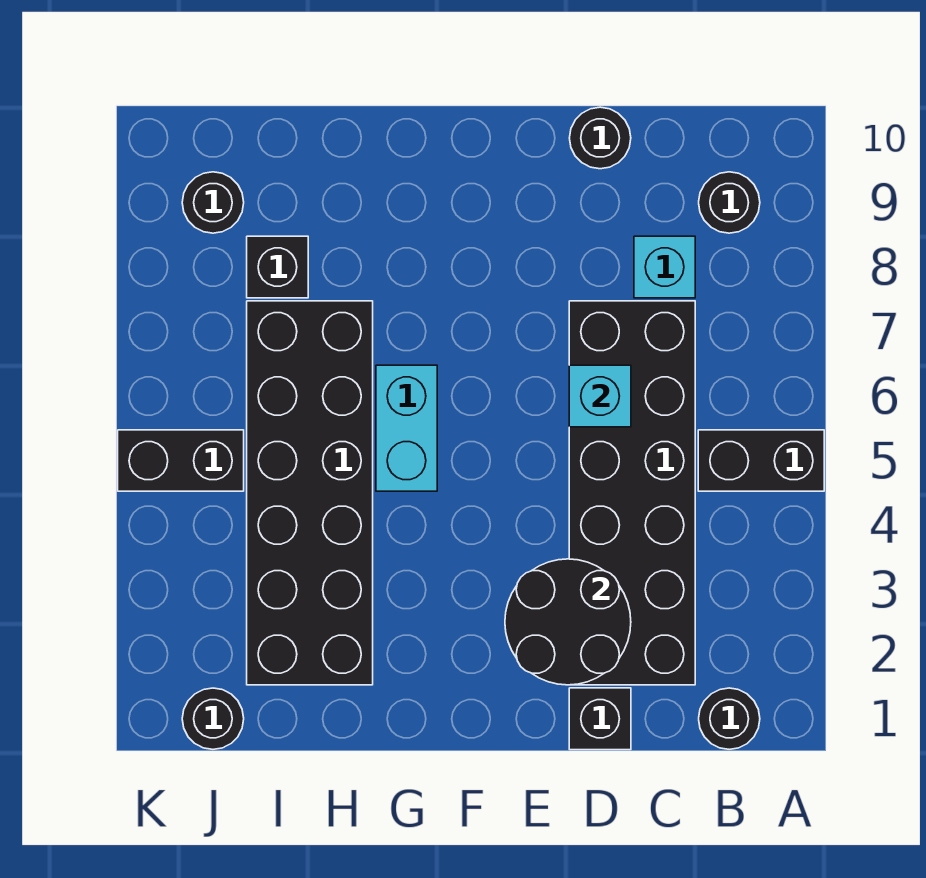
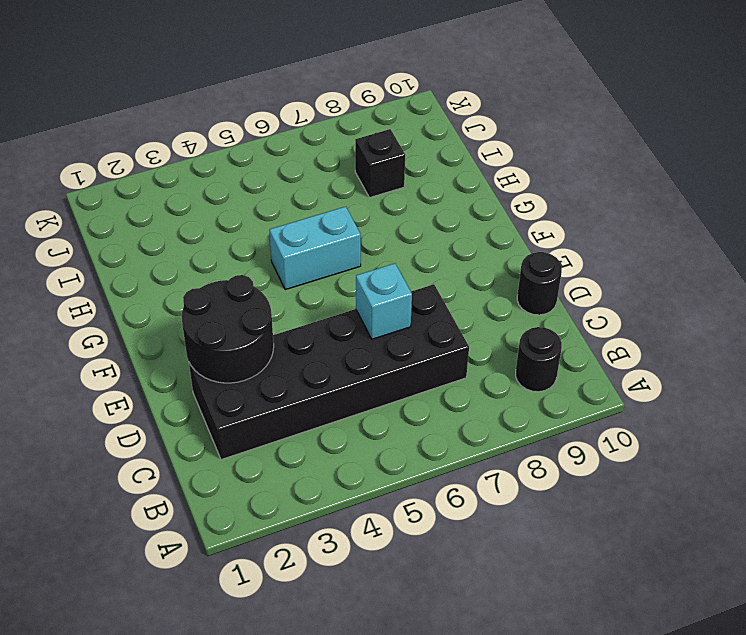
none -> black brick A5:B5 level 1
none -> black round brick B1 level 1
none -> cyan brick C8 level 1

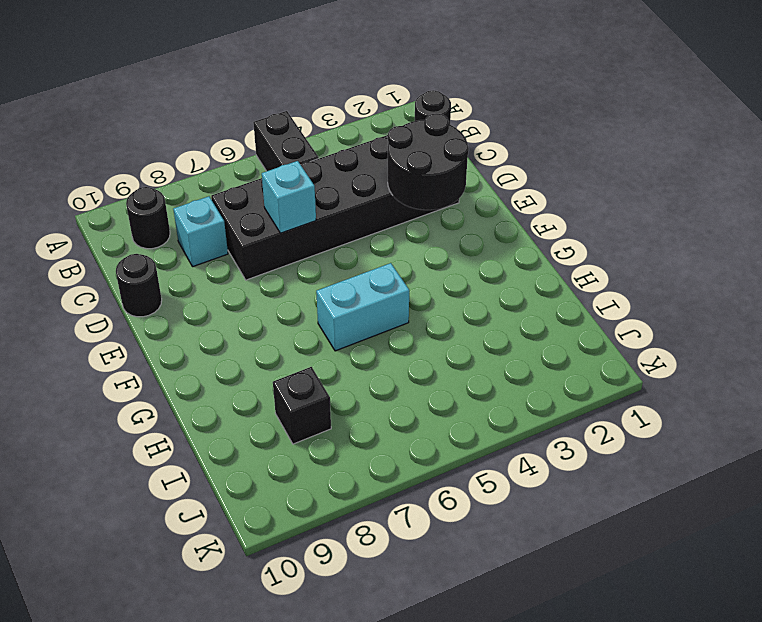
none -> black brick D1 level 1
none -> black brick H2:I7 level 1
none -> black round brick J1 level 1

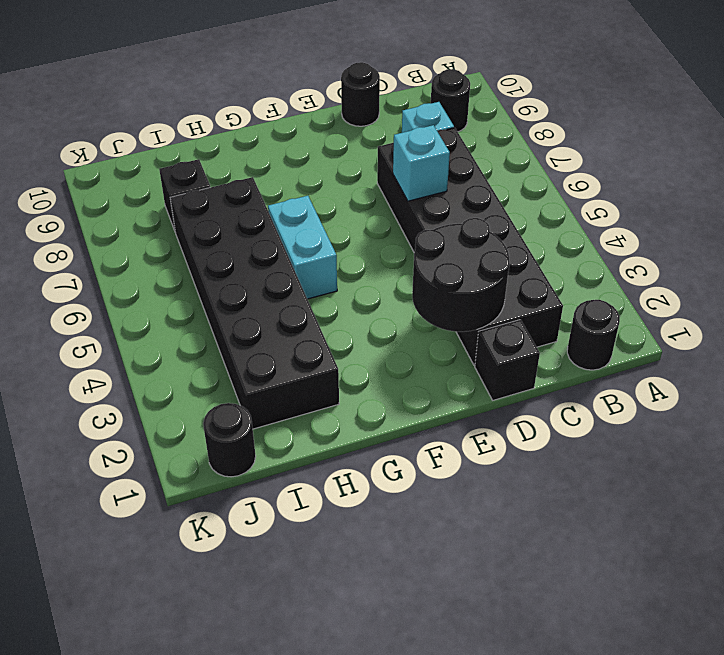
none -> black brick A5:B5 level 1
none -> black brick J5:K5 level 1
none -> black round brick J9 level 1

